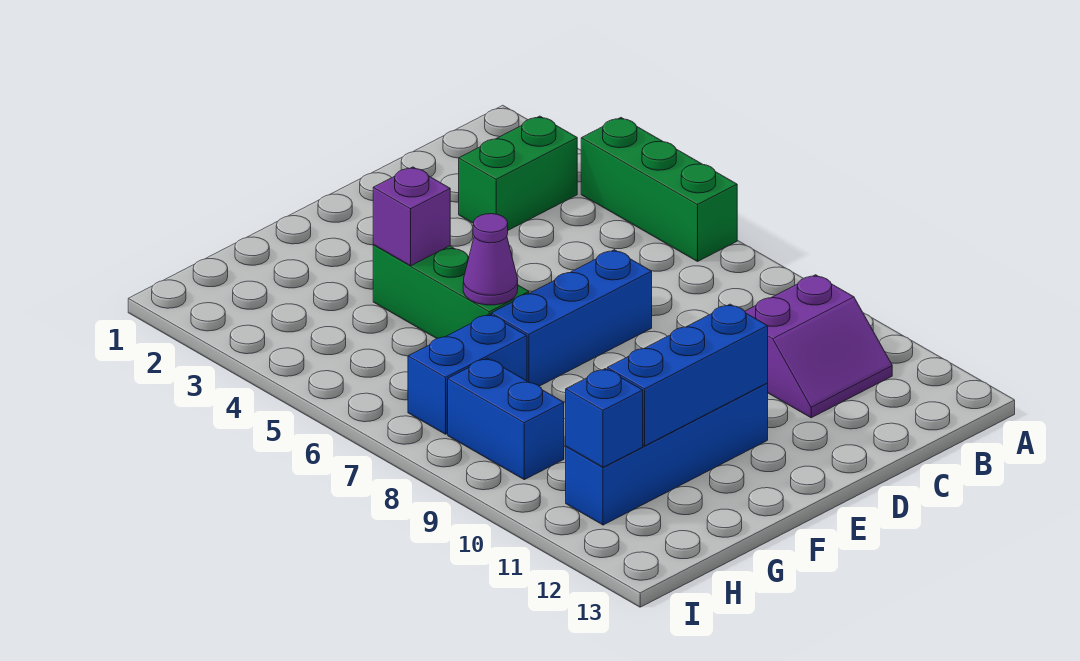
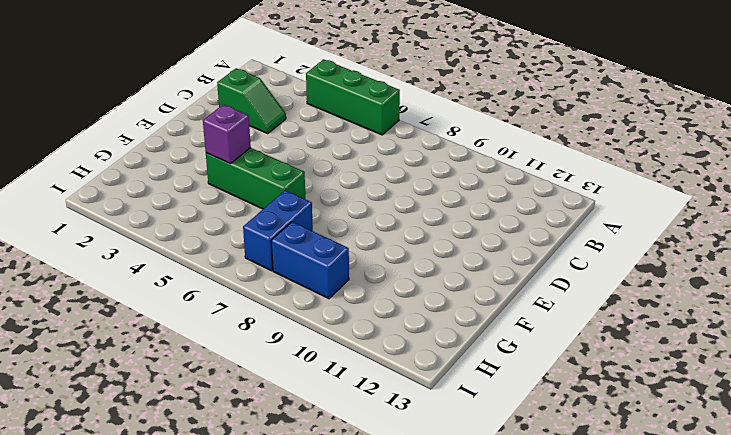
green slope C2:C3 level 1 top 2 -> green brick B3:C3 level 1
none -> purple slope B10:C11 level 1 top 10
none -> blue brick D7:F7 level 1
none -> blue brick E11:H11 level 1

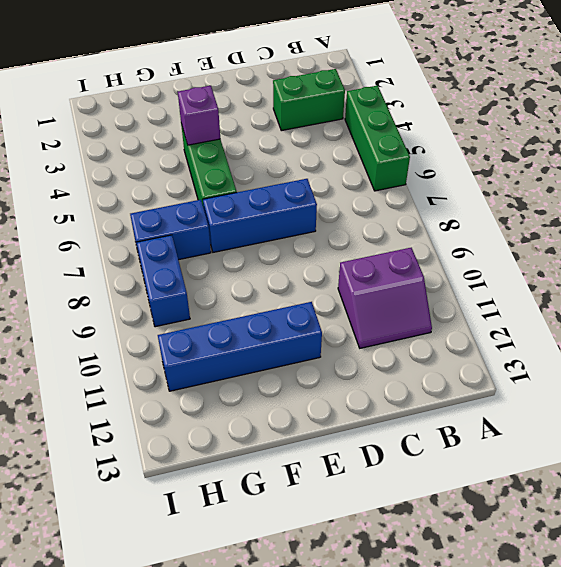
none -> blue brick E11:G11 level 2
none -> purple cone F6 level 2
none -> blue brick H11 level 2

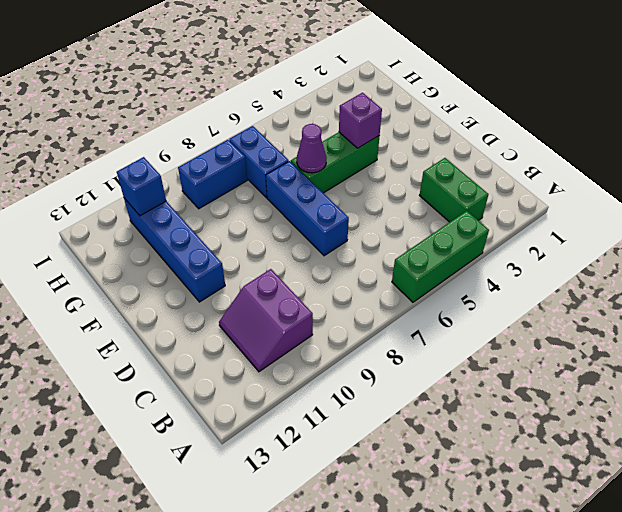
none -> blue brick E11:G11 level 2

